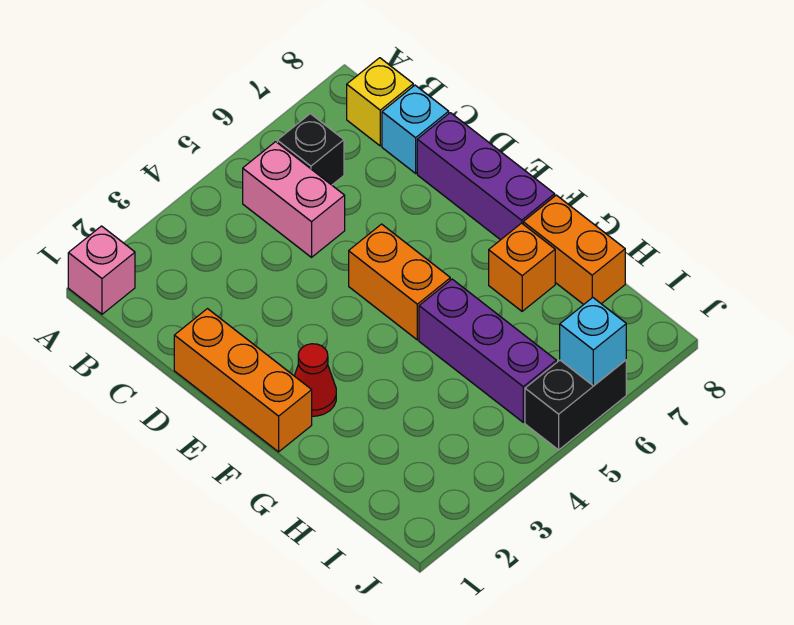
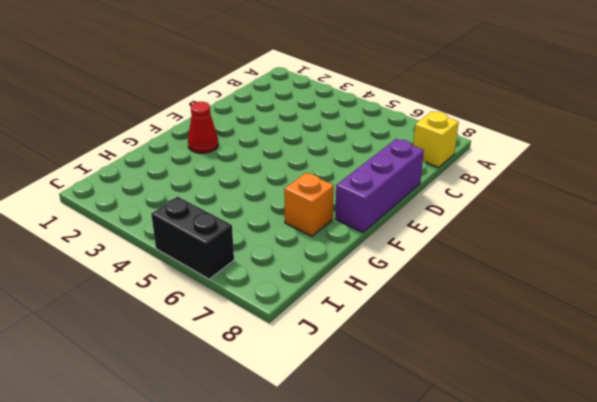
none -> pink brick A1 level 1
none -> pink brick B5:C5 level 1
none -> black brick B6 level 1

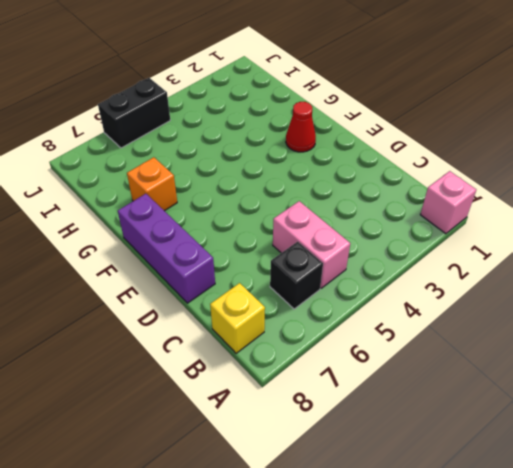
none -> cyan brick C8 level 1
none -> orange brick D1:F1 level 1
none -> orange brick E5:F5 level 1

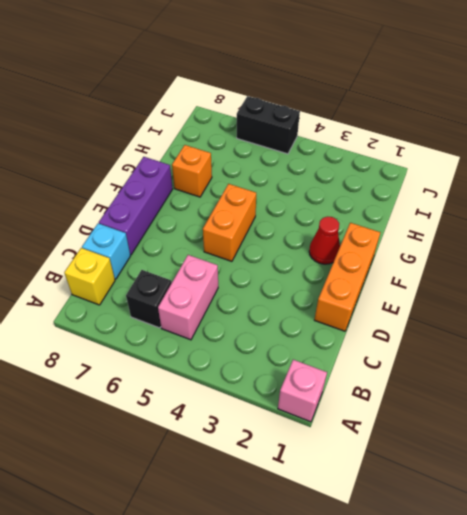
none -> purple brick G5:I5 level 1
none -> orange brick G8:H8 level 1
none -> cyan brick J6 level 2

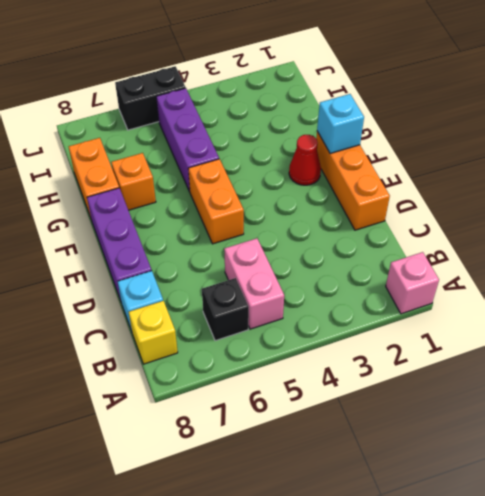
cyan brick F1 level 2 -> cyan brick J6 level 2

